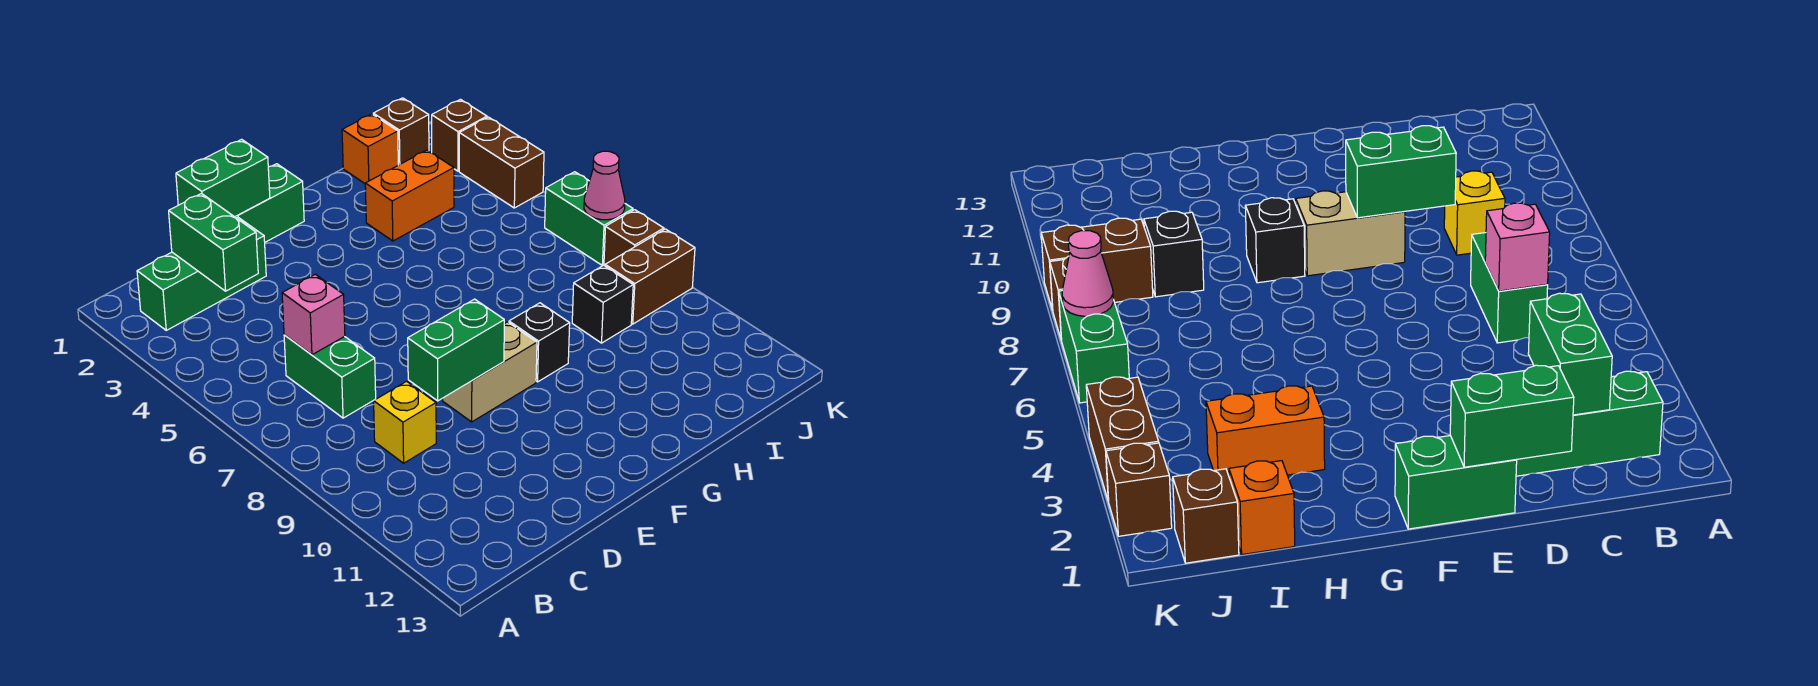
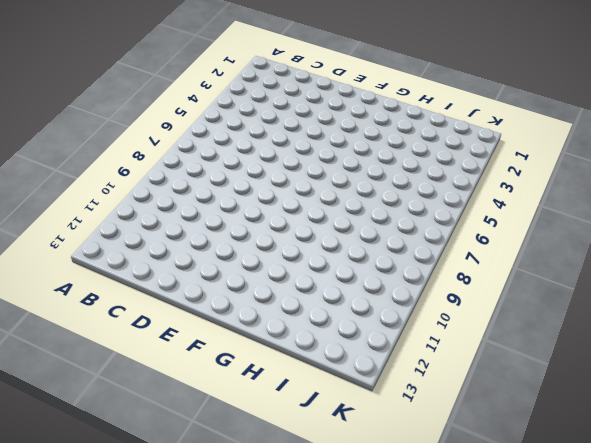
none -> green brick B2:D2 level 1
none -> green brick C6:C7 level 1
none -> yellow brick C9 level 1

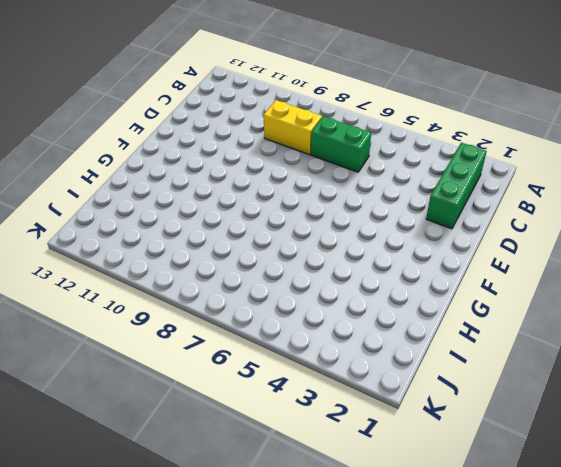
yellow brick C8:C9 level 1 -> yellow brick C9 level 1
none -> green brick E1:F1 level 1
none -> tan brick E9:F9 level 1
none -> black brick G9 level 1

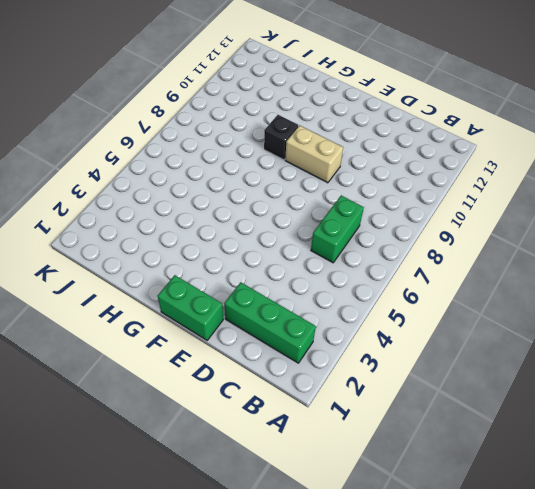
none -> yellow brick C9 level 1
none -> orange brick H3:I3 level 1
none -> orange brick I1 level 1

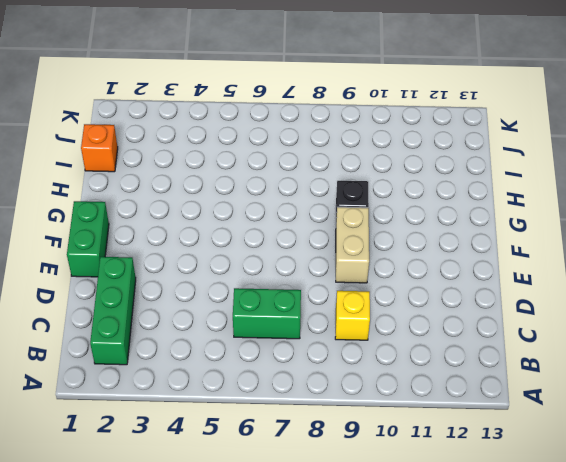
none -> orange brick H3:I3 level 1
none -> black brick I9 level 1
none -> brown brick J1 level 1

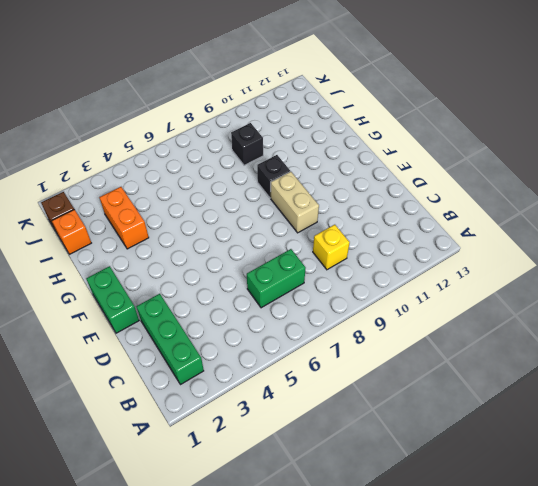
none -> brown brick J9:K9 level 1
none -> brown brick K2 level 1
none -> brown brick K3:K4 level 1

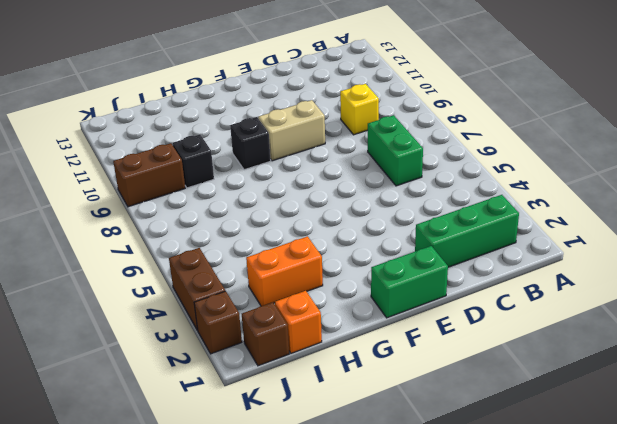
none -> green brick K6:K7 level 1
none -> brown brick K8 level 1
none -> green brick C2:C3 level 2

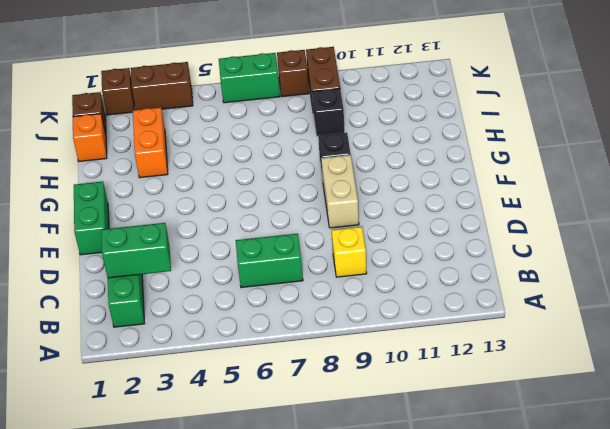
none -> pink brick C6 level 2
none -> green brick D1:E1 level 2
none -> green brick D9:E9 level 2

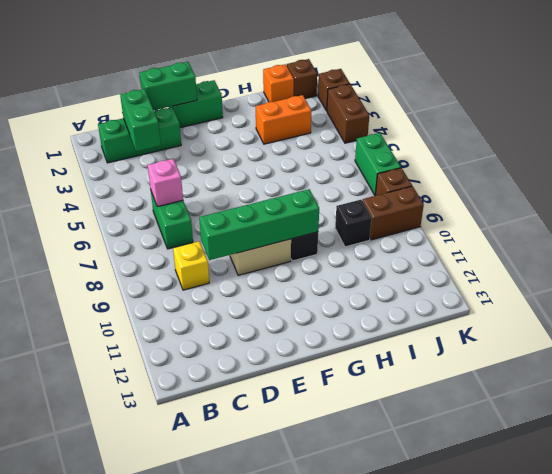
green brick D9:G9 level 2 -> green brick D9:E9 level 2
none -> pink cone K7 level 2

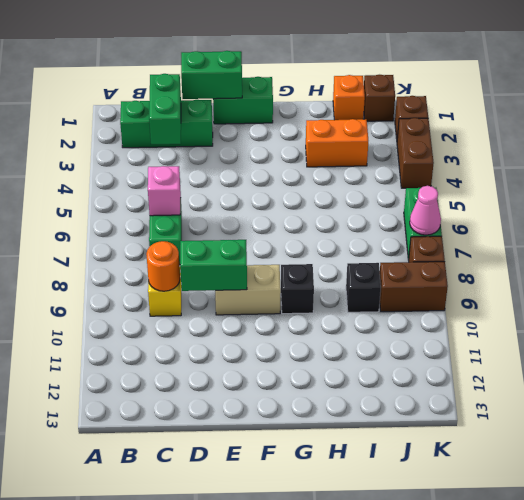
orange round brick C9 level 2 -> none

